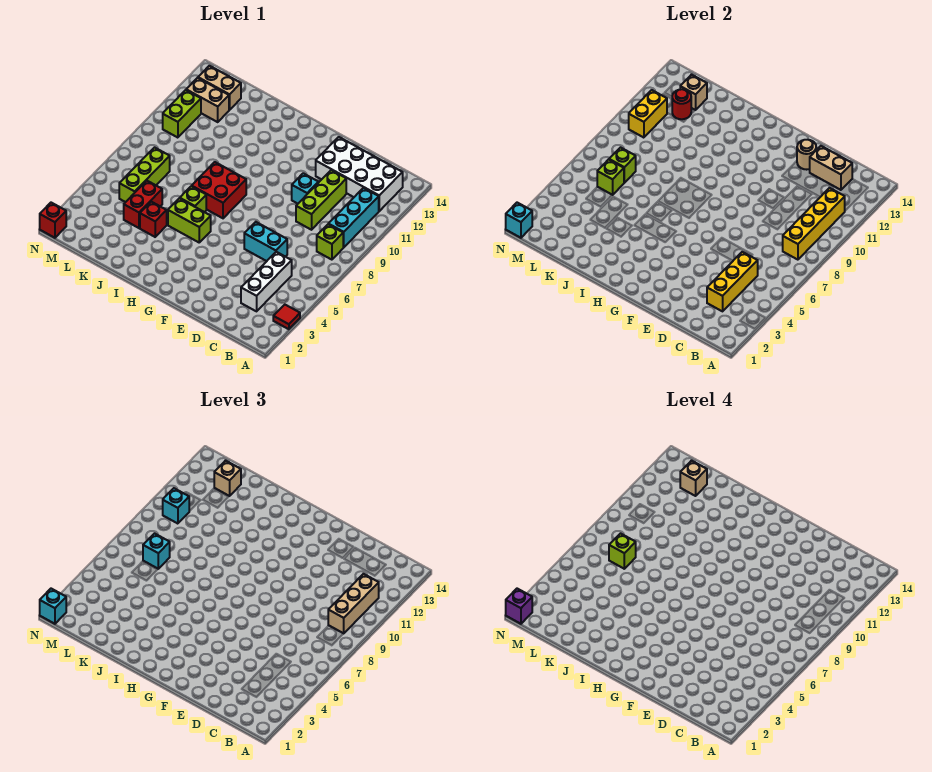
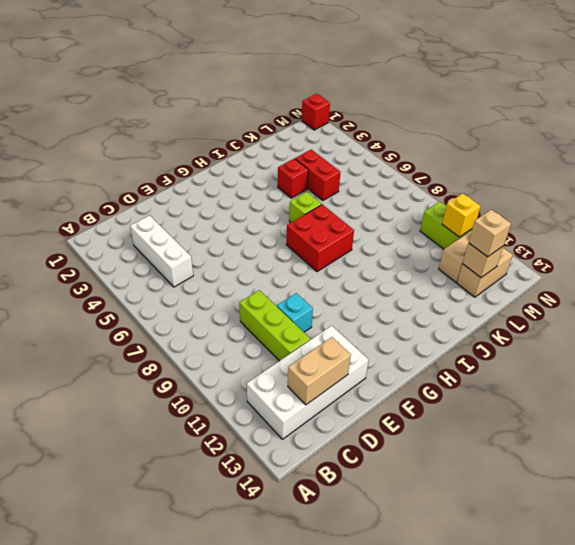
yellow brick M11 level 2 -> yellow brick M10:M11 level 2
none -> red tile A3 level 1
none -> lime brick B8 level 1
none -> cyan brick B9:B11 level 1
none -> cyan brick D6:E6 level 1

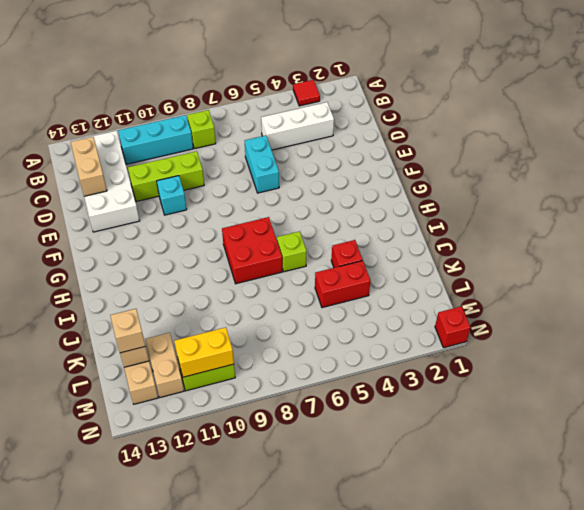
none -> lime brick H5:I5 level 1
none -> lime brick L5:L7 level 1
none -> yellow brick B8:B11 level 2
none -> yellow brick C3:C5 level 2

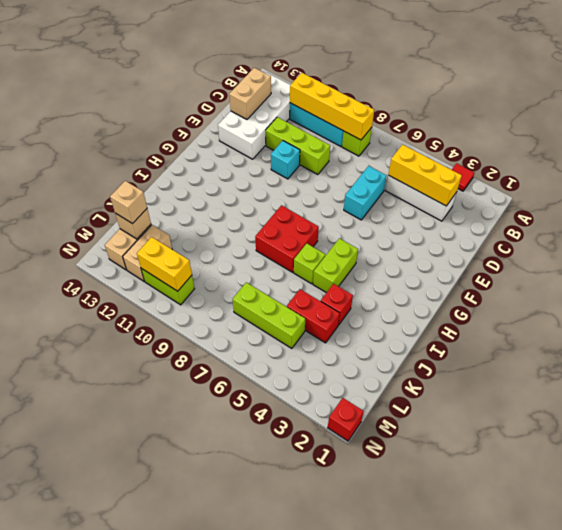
none -> tan round brick E13 level 2
none -> lime brick L6 level 2
none -> lime brick L7 level 2
none -> red round brick L12 level 2

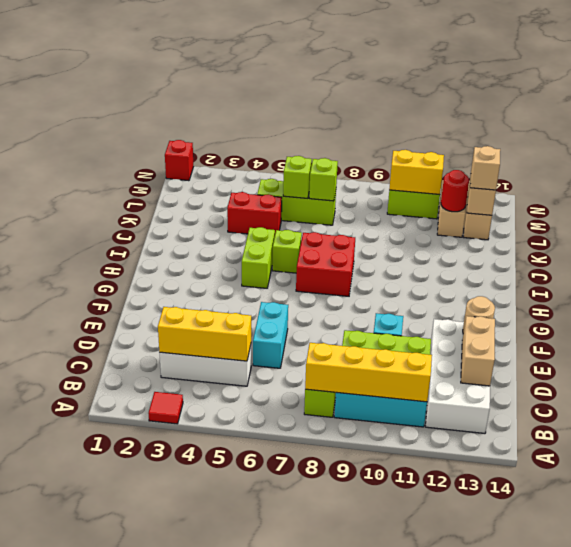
none -> red brick J4 level 1
none -> cyan brick N1 level 2
none -> tan brick B9:B11 level 3
none -> cyan brick L7 level 3

